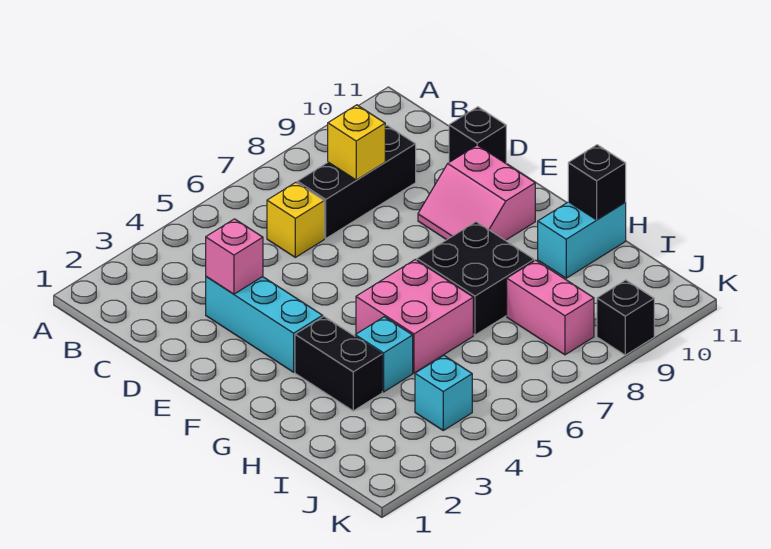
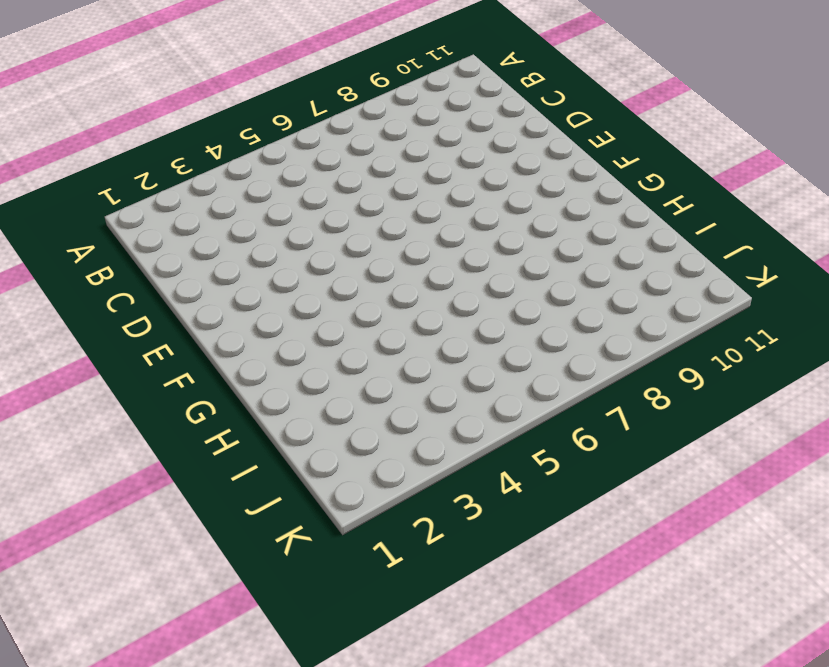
none -> yellow brick C6 level 1
none -> black brick C7:C9 level 1
none -> cyan brick D3:F3 level 1

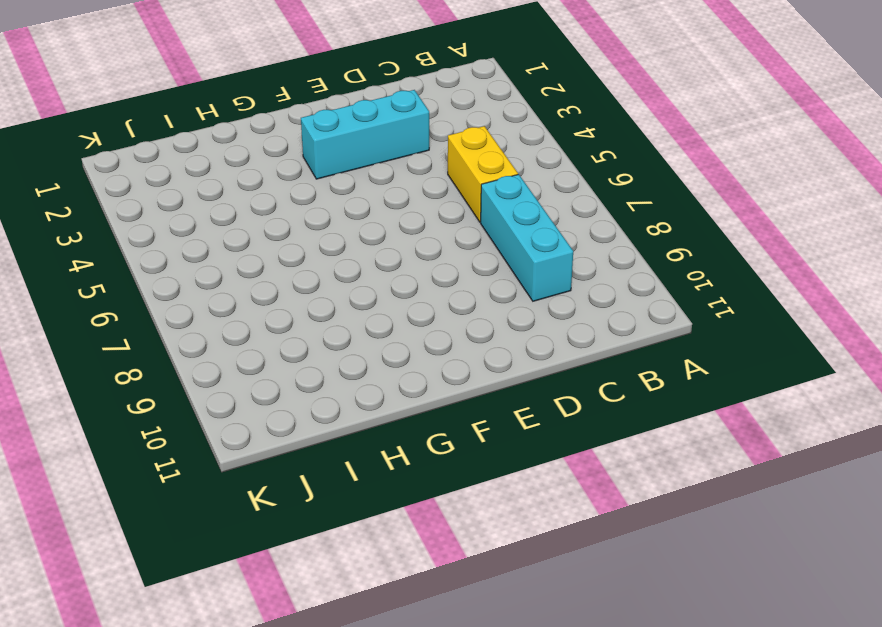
yellow brick C5:C6 level 1 -> yellow brick C6 level 1
cyan brick C7:C9 level 1 -> black brick C7:C9 level 1
none -> black brick D11 level 1
none -> pink slope E9:F10 level 1 top 10
none -> black brick G3:H3 level 1

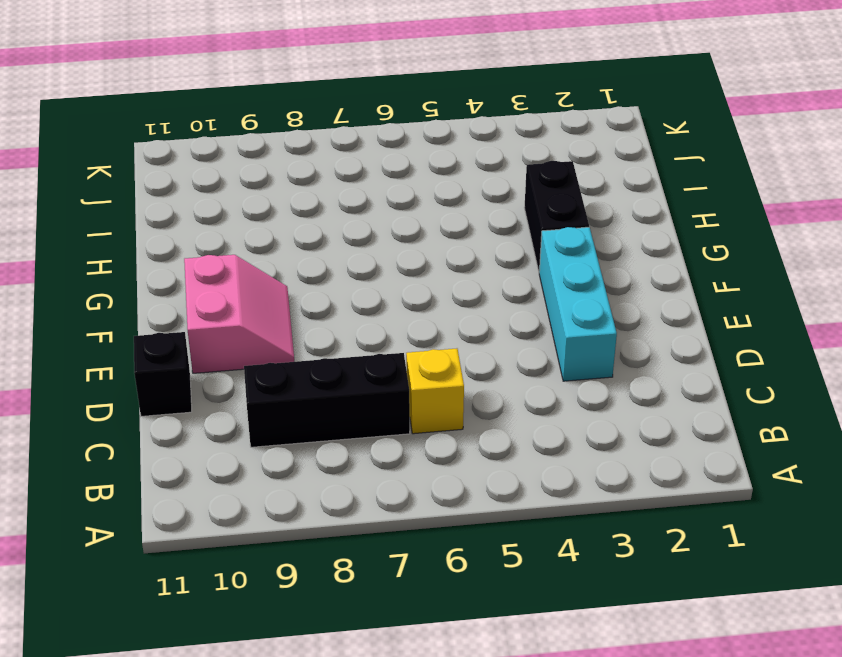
none -> pink brick G5:H6 level 1
none -> black brick G7:H8 level 1
none -> cyan brick H4 level 1

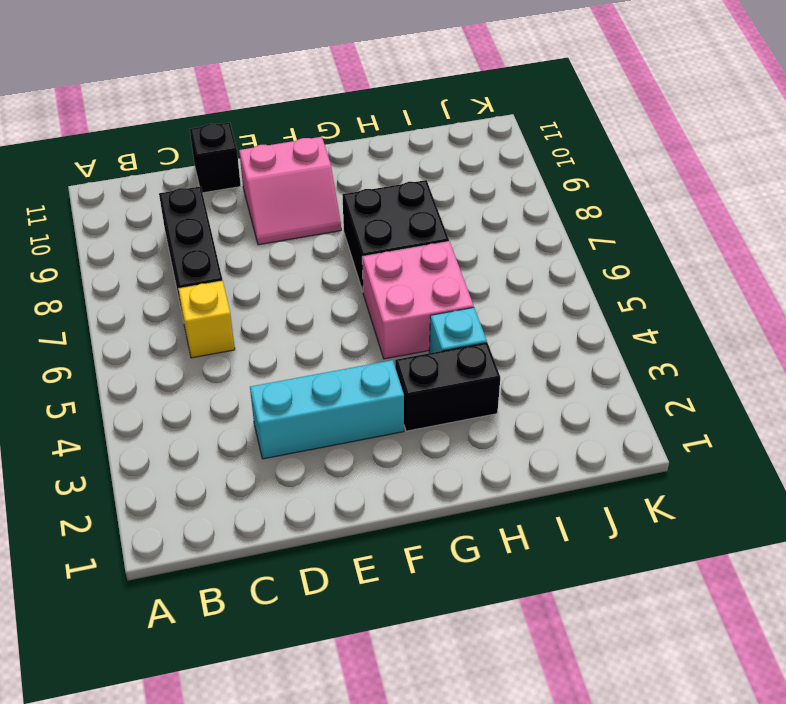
none -> cyan brick H10:H11 level 1
none -> pink brick I8:J8 level 1
none -> cyan brick J4 level 1

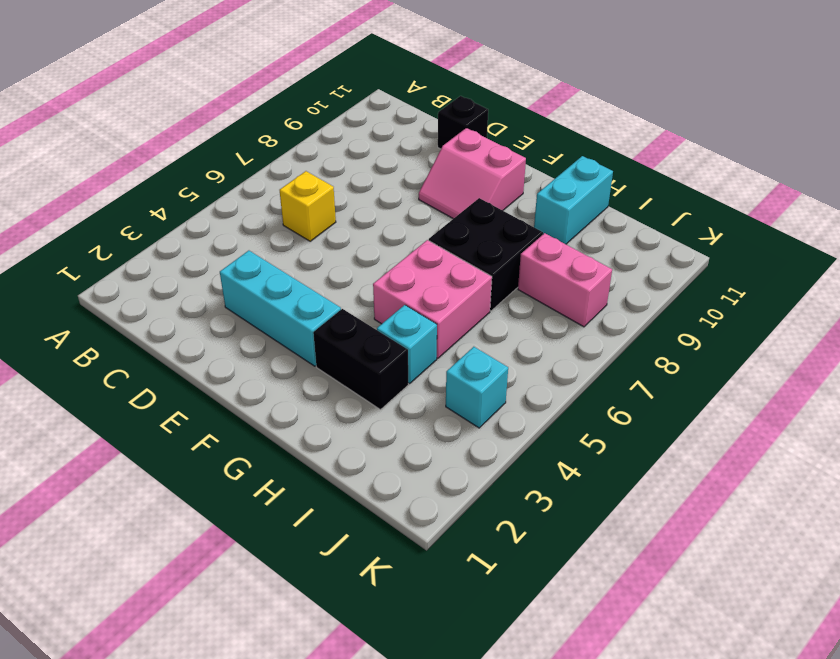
none -> black brick C7:C9 level 1
none -> black brick K9 level 1
none -> yellow brick C8 level 2

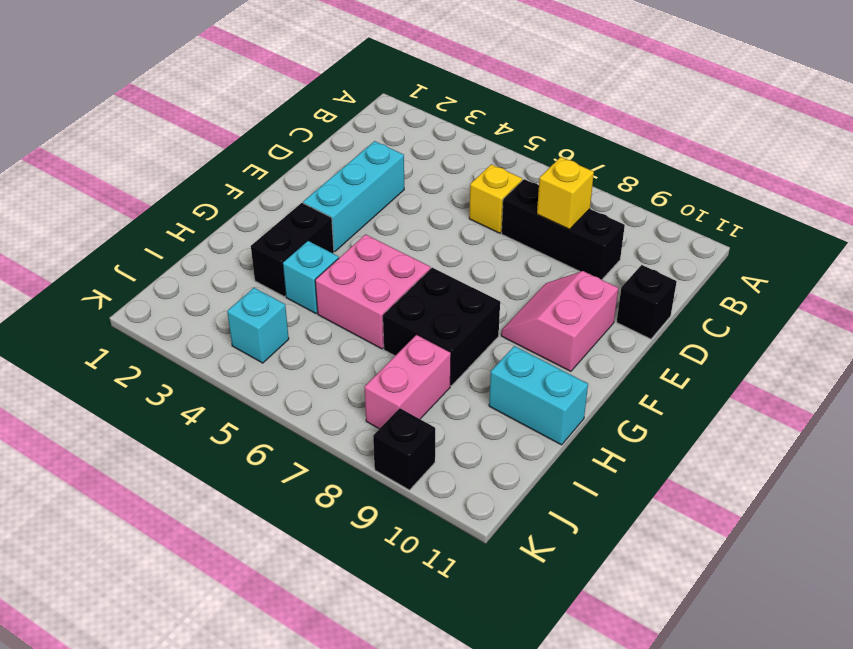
none -> pink brick D3 level 2
none -> black brick H11 level 2

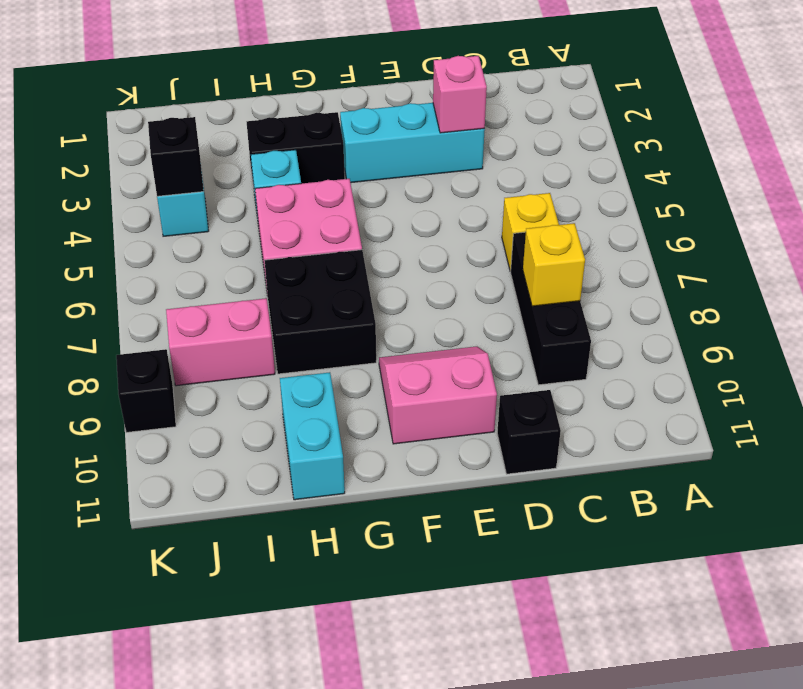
black brick J4 level 2 -> black brick H11 level 2

